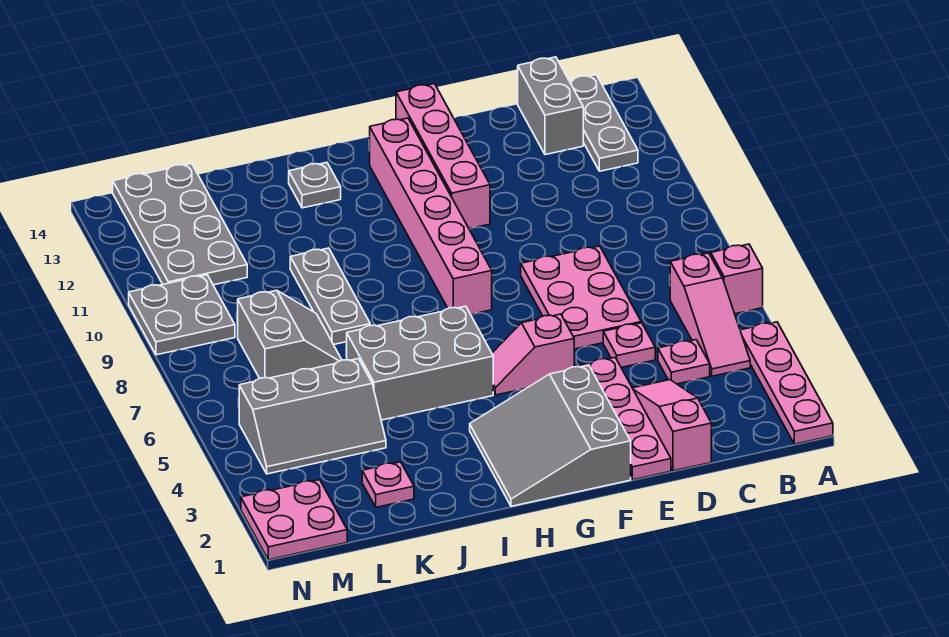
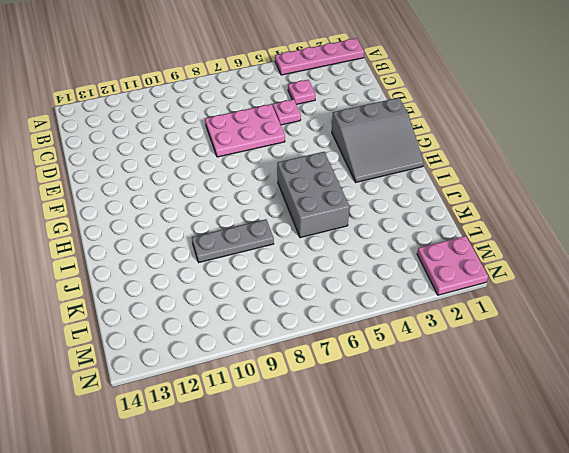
none -> pink brick A6 level 1
none -> pink slope B4:B6 level 1 top 6
none -> grey plate B12:B14 level 1

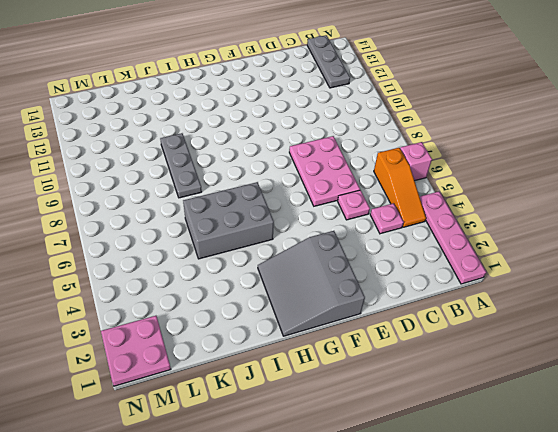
orange slope B4:B6 level 1 top 6 -> pink slope B4:B6 level 1 top 6
none -> grey brick C13:C14 level 1
none -> pink slope D1:D3 level 1 top 1
none -> pink plate E1:E4 level 1

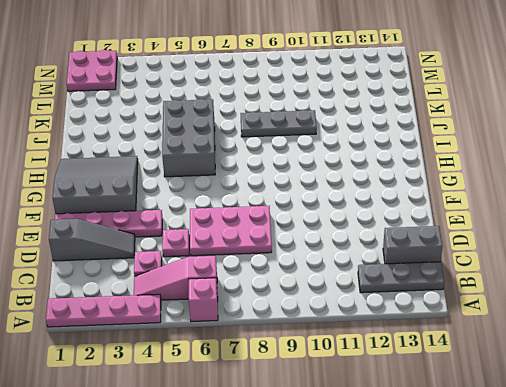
grey slope D1:D3 level 1 top 1 -> pink slope D1:D3 level 1 top 1
none -> pink slope F5:G5 level 1 top F
none -> pink brick F11:F14 level 1
none -> pink brick G8:G13 level 1

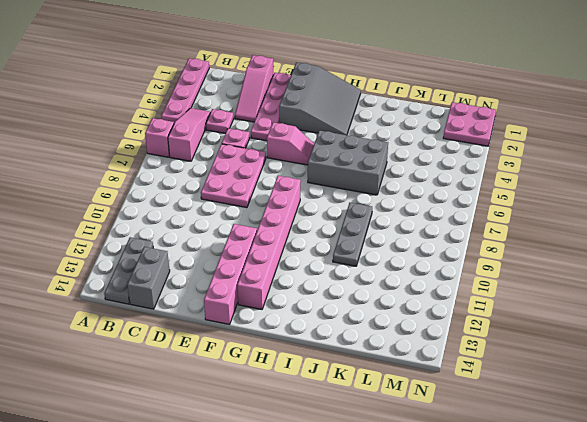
none -> grey plate I13 level 1
none -> pink plate K2 level 1
none -> grey slope K4:M5 level 1 top 5

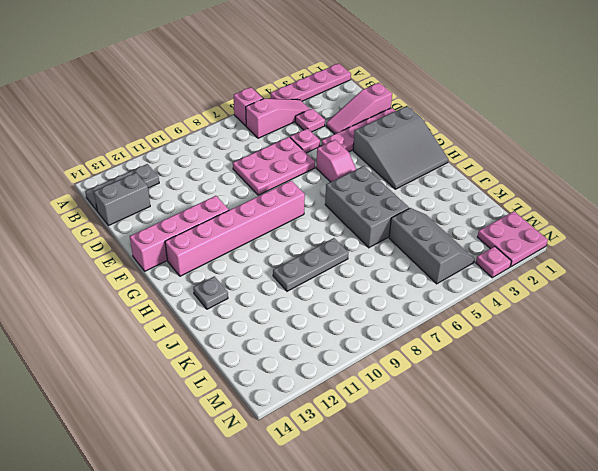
pink plate N3 level 1 -> pink plate K2 level 1
none -> grey slope K7:L8 level 1 top L
none -> grey plate L11:M14 level 1
none -> grey plate M9:N10 level 1

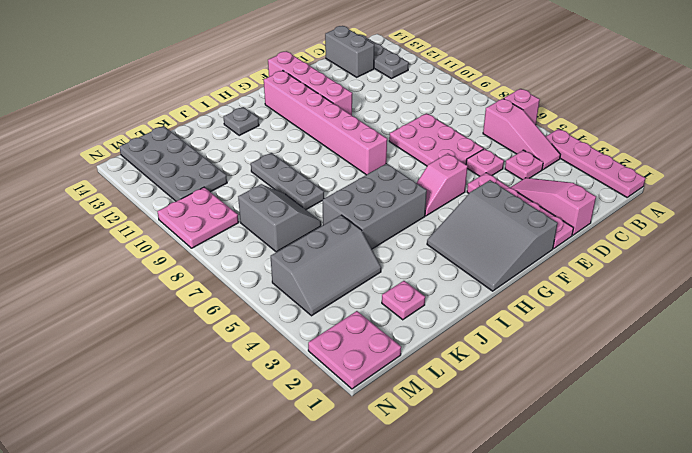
pink plate M9:N10 level 1 -> grey plate M9:N10 level 1

